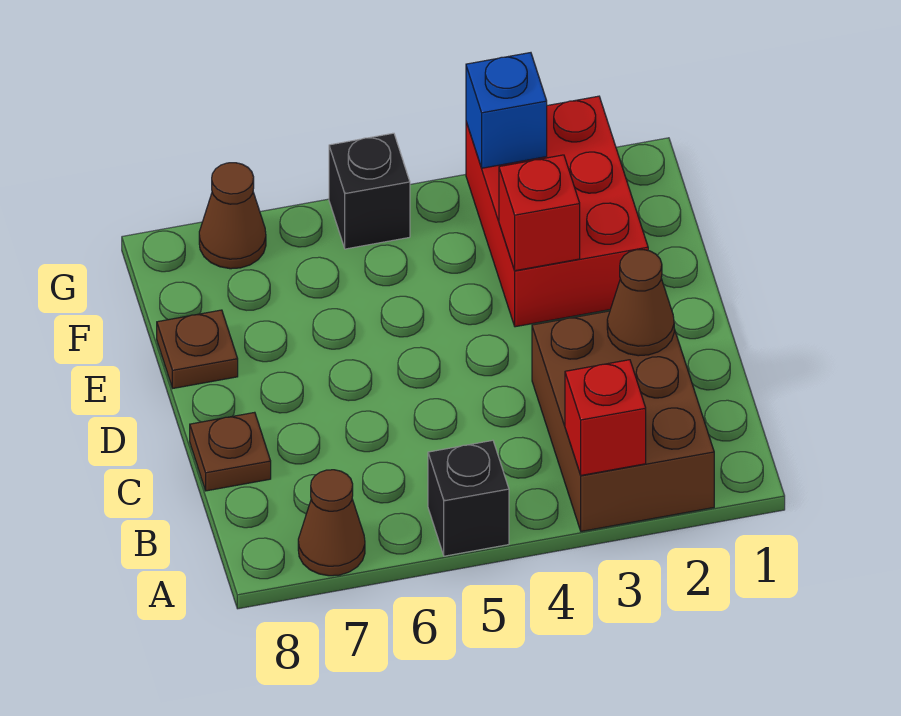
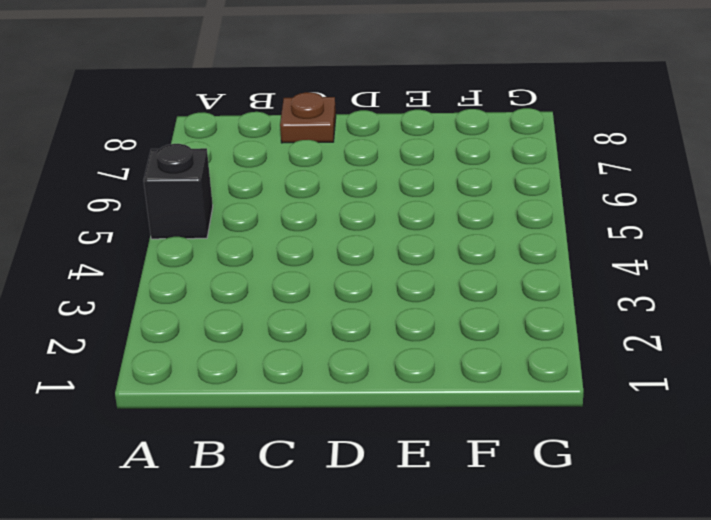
none -> brown brick A2:C3 level 1
none -> brown cone A7 level 1
none -> red brick E2:G3 level 1

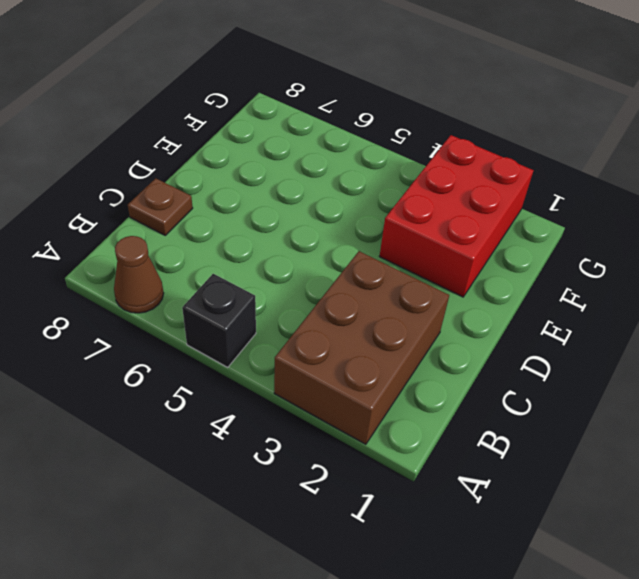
none -> brown plate E8 level 1
none -> black brick G5 level 1
none -> brown cone G7 level 1

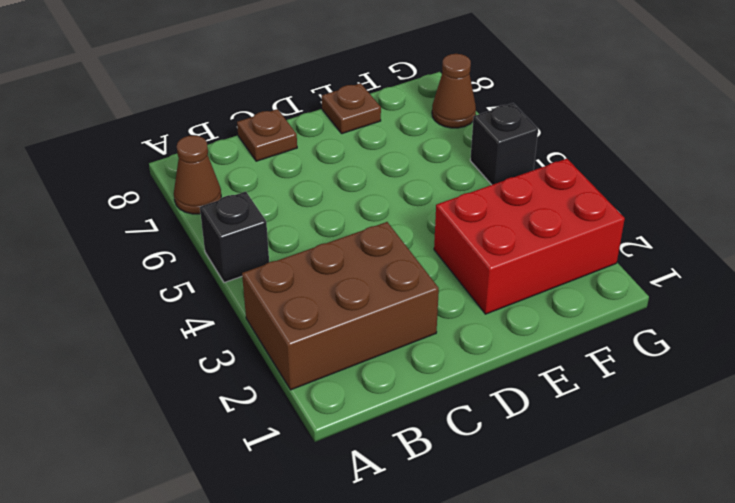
none -> red brick A3 level 2
none -> brown cone C2 level 2
none -> red brick E3 level 2

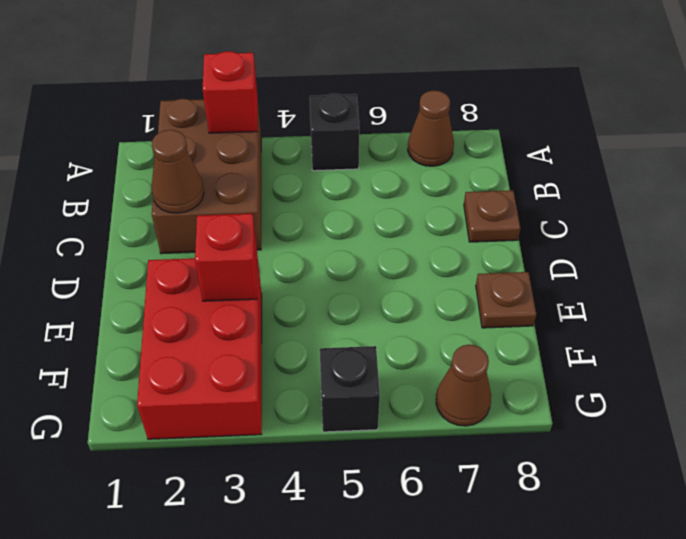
none -> blue brick G3 level 2

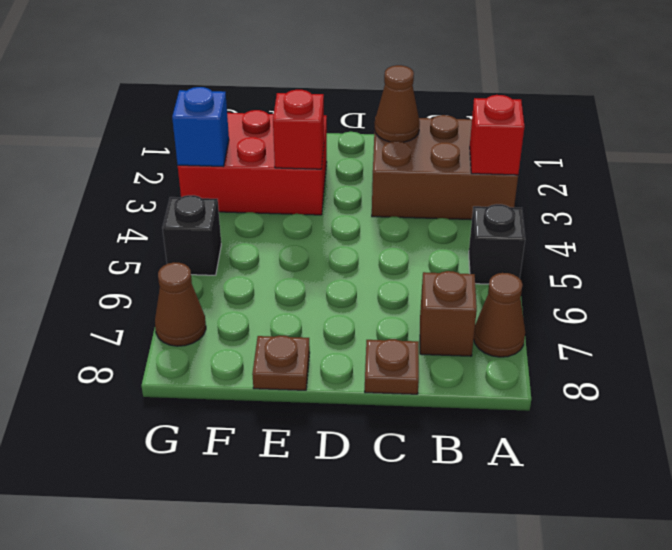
brown brick B7 level 1 -> none

